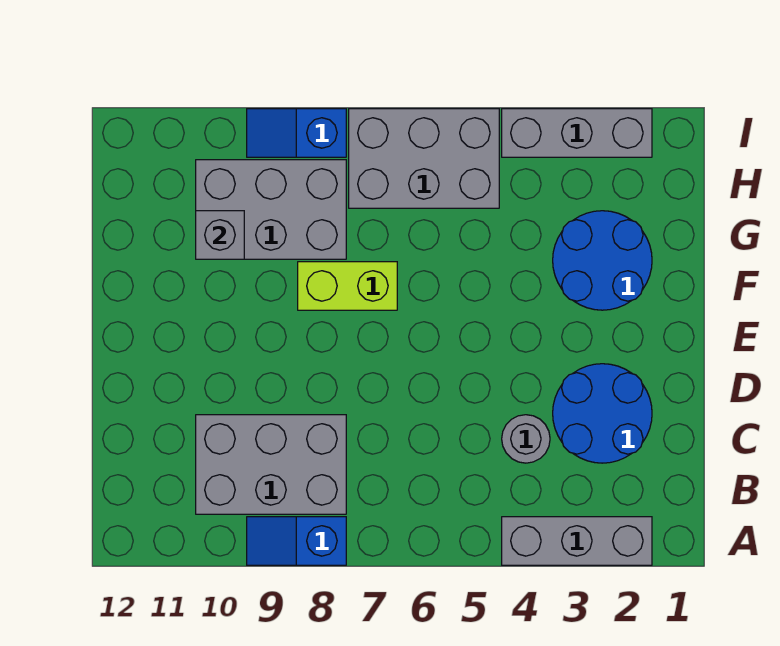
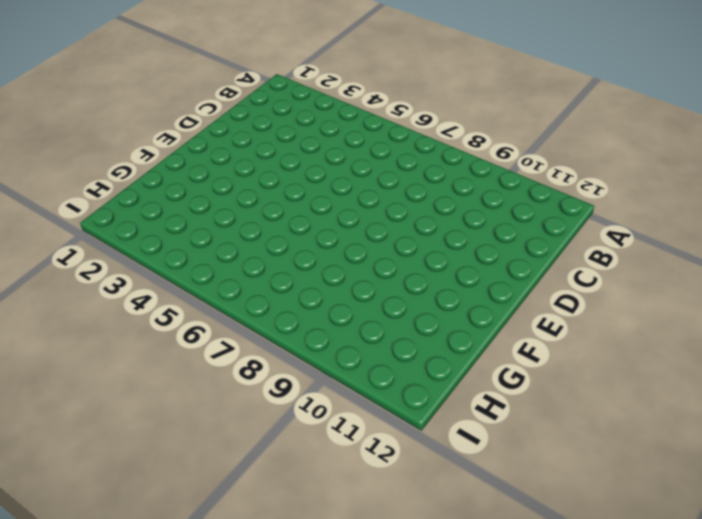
none -> grey brick A2:A4 level 1
none -> blue slope A8:A9 level 1 top 8
none -> grey brick B8:C10 level 1

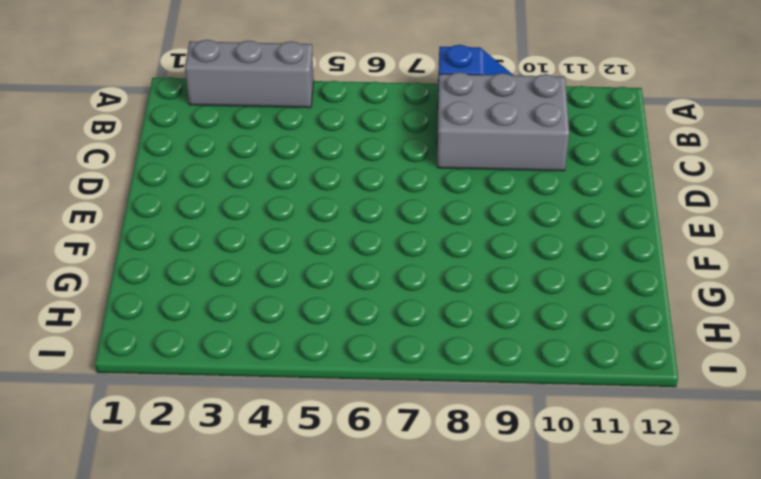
none -> blue round brick C2:D3 level 1
none -> grey round brick C4 level 1
none -> blue round brick F2:G3 level 1

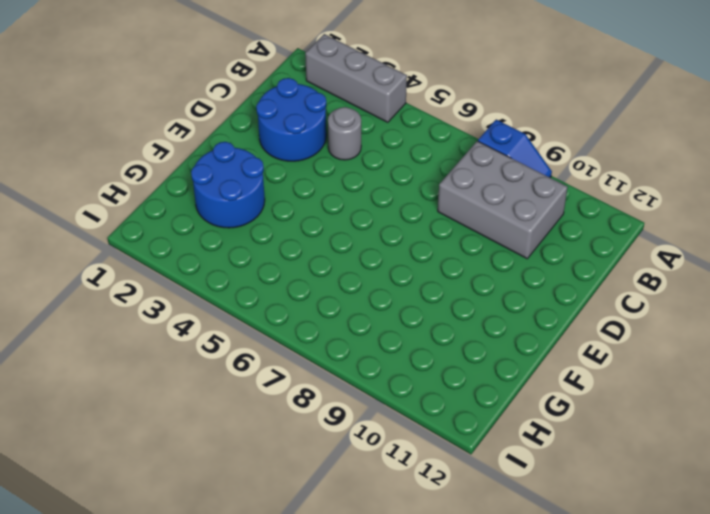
none -> lime brick F7:F8 level 1
none -> grey brick G8:H10 level 1
none -> grey brick H5:I7 level 1

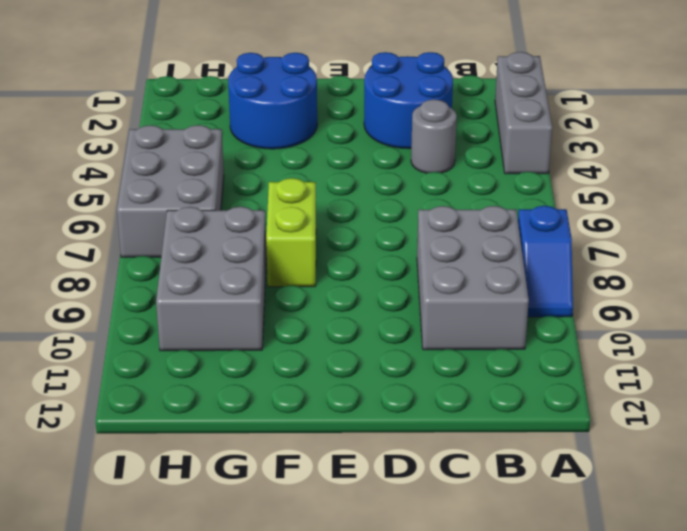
none -> grey brick I2:I4 level 1
none -> blue slope I8:I9 level 1 top 8
none -> grey brick G10 level 2

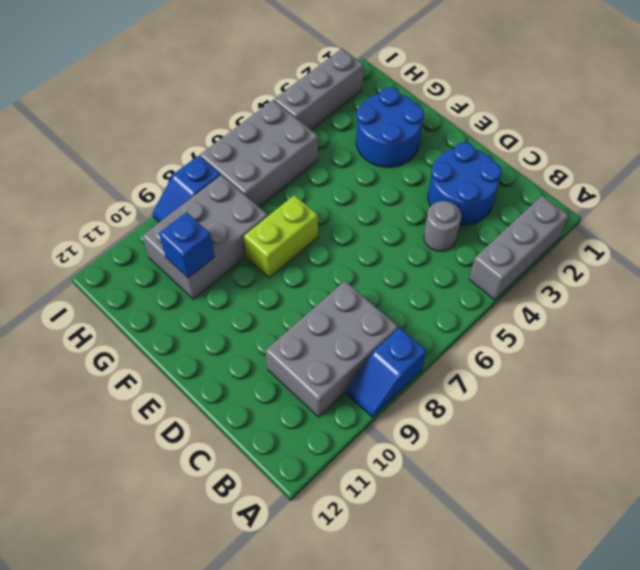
blue brick G10 level 2 -> grey brick G10 level 2

